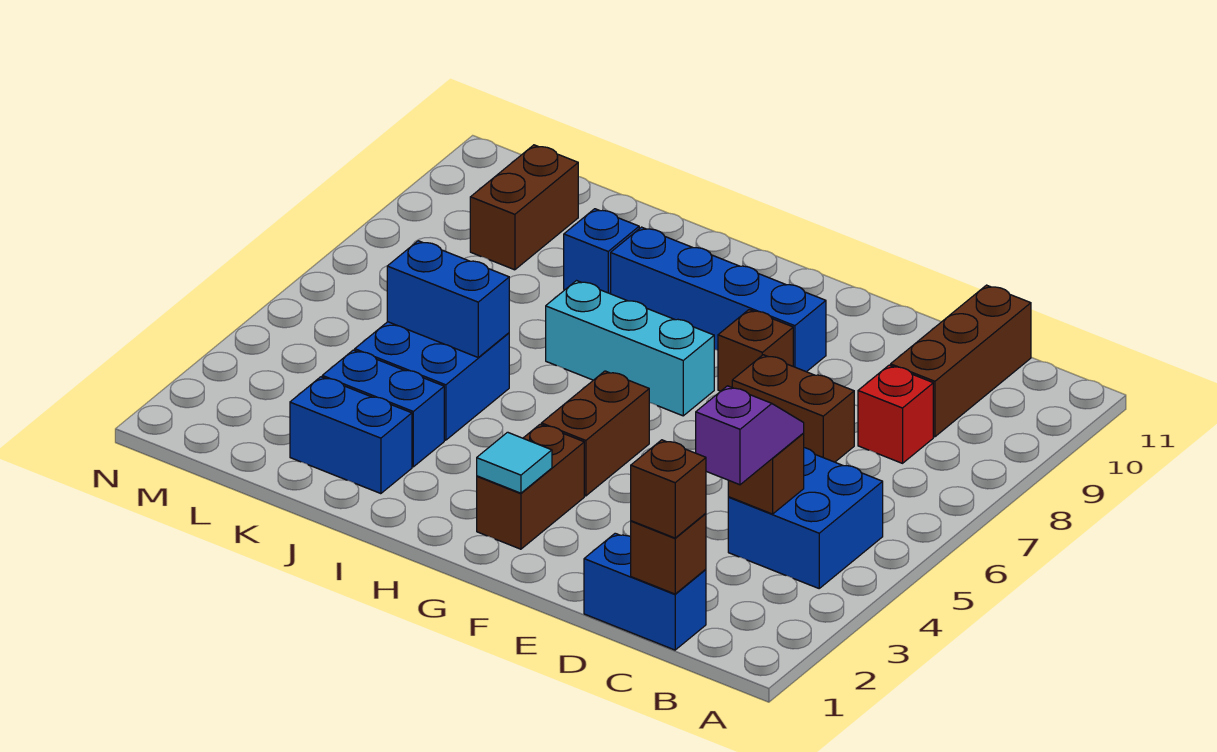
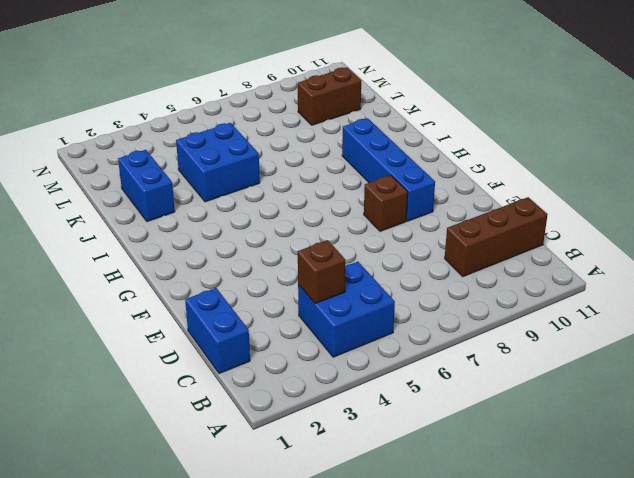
none -> red brick C8 level 1
none -> brown brick D7:E7 level 1
none -> brown brick G2:G3 level 1

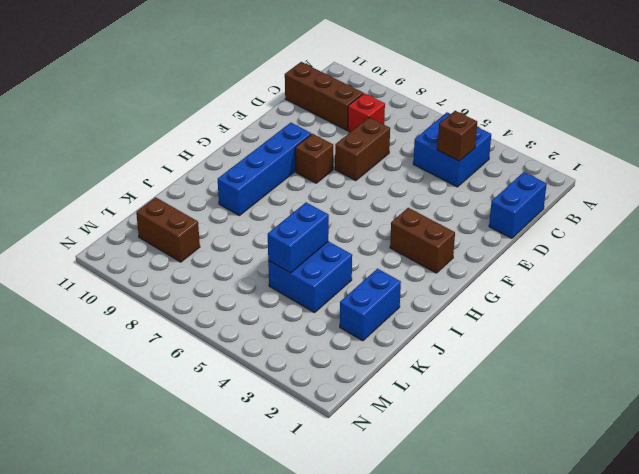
none -> brown brick G4:G5 level 1
none -> cyan brick G7:I7 level 1
none -> blue brick J3:K3 level 1

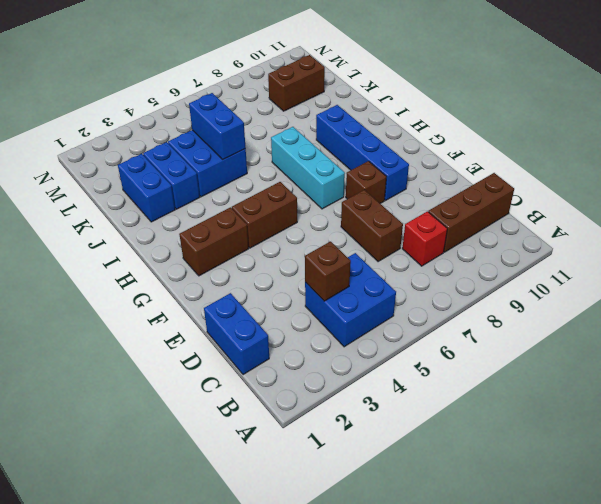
none -> blue brick J9 level 1
none -> brown brick C1 level 2
none -> cyan tile G2 level 2

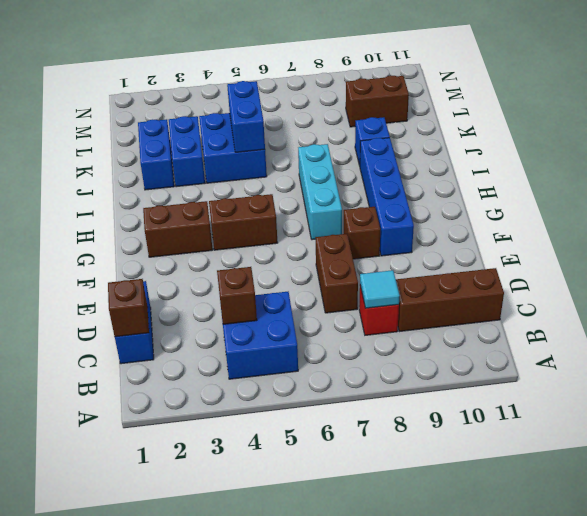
cyan tile C8 level 2 -> cyan tile G2 level 2
none -> brown brick C1 level 3
none -> purple slope C3:C4 level 3 top 3

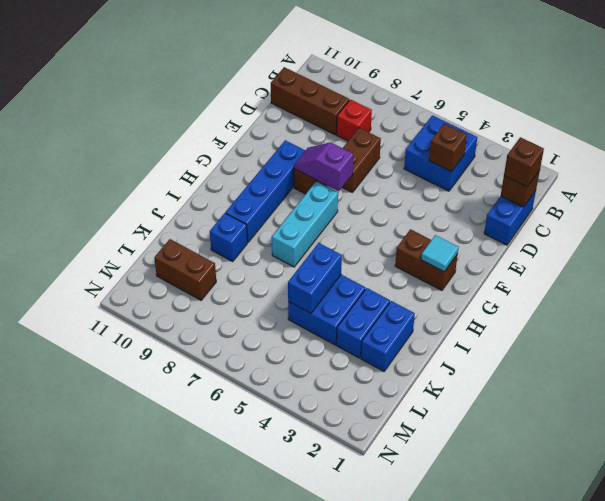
purple slope F7:F8 level 2 top 7 -> purple slope C3:C4 level 3 top 3
none -> brown brick G4:G5 level 1

